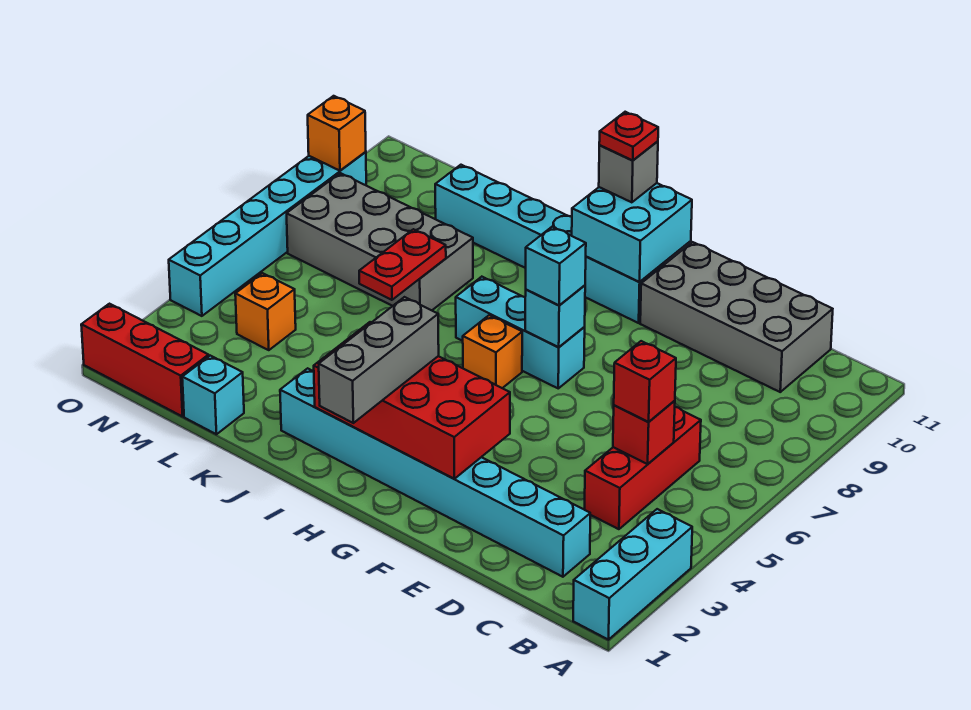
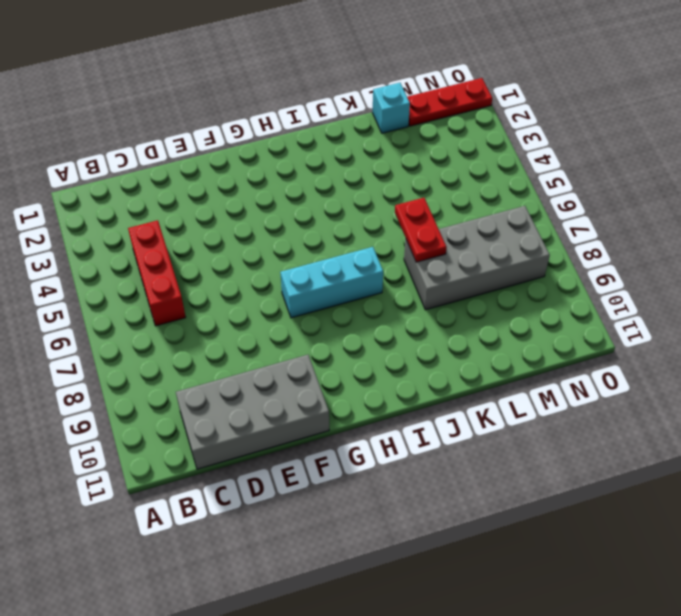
red plate M1:O1 level 1 -> red brick M1:O1 level 1
none -> cyan brick A1:A3 level 1
none -> cyan brick C2:J2 level 1
none -> cyan brick G10:L10 level 1

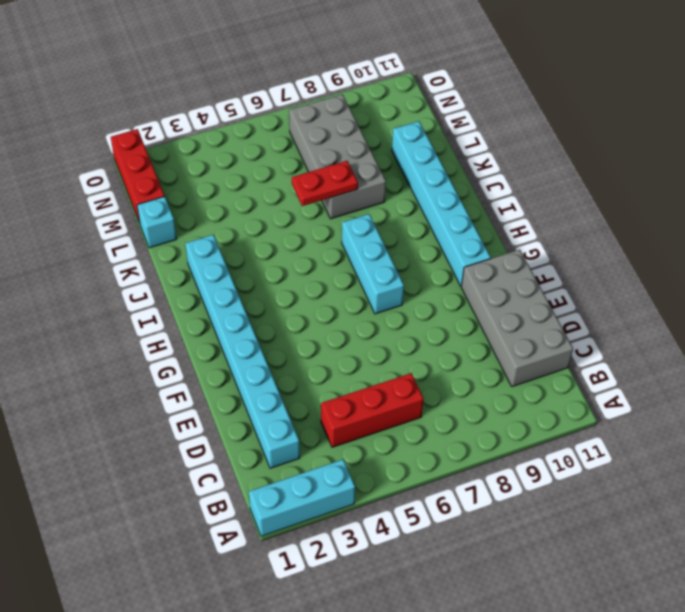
none -> orange brick H6 level 1
none -> orange brick M4 level 1
none -> cyan brick O4:O9 level 1

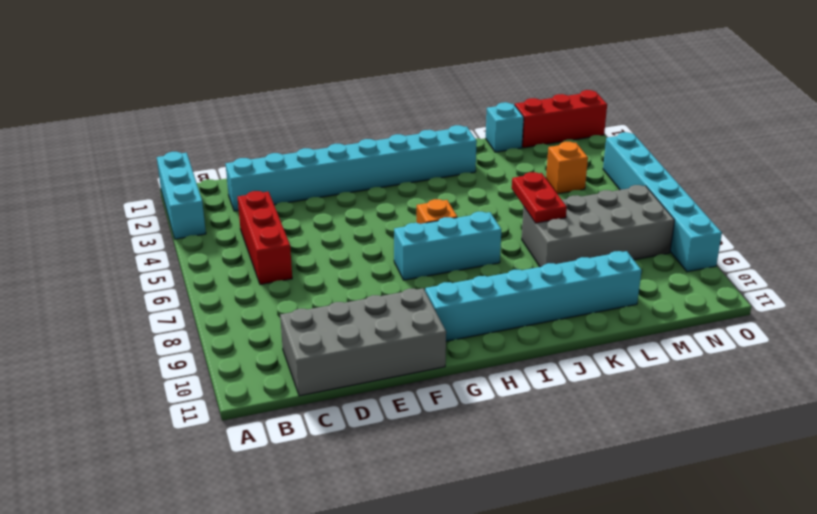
none -> red brick C5 level 2
none -> red brick F2:I3 level 2
none -> cyan brick G7 level 2

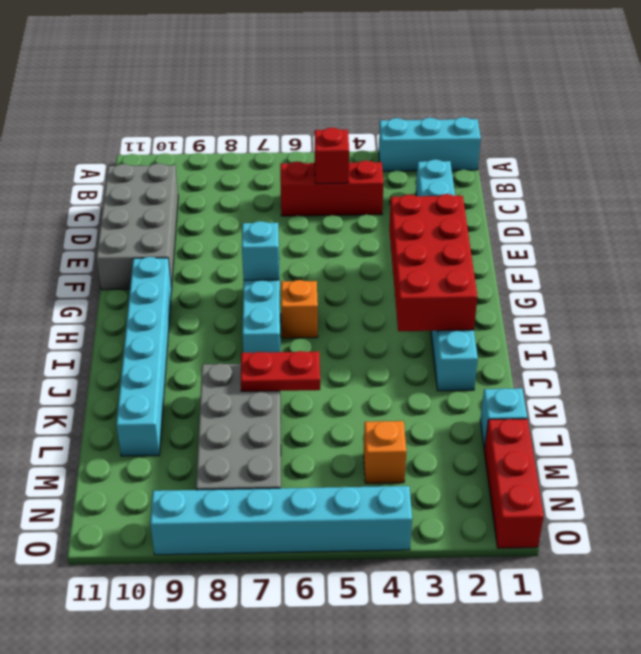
none -> cyan brick G10:H11 level 2
none -> orange brick O9 level 2
none -> red brick C5 level 3

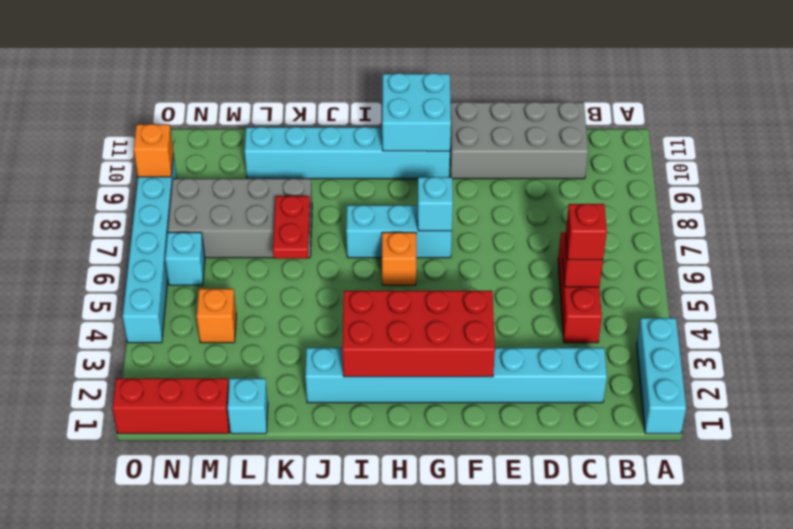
cyan brick N6 level 1 -> cyan brick G7 level 3
none -> grey brick H1:H3 level 3
none -> grey brick H11 level 3
none -> red plate H11 level 4

